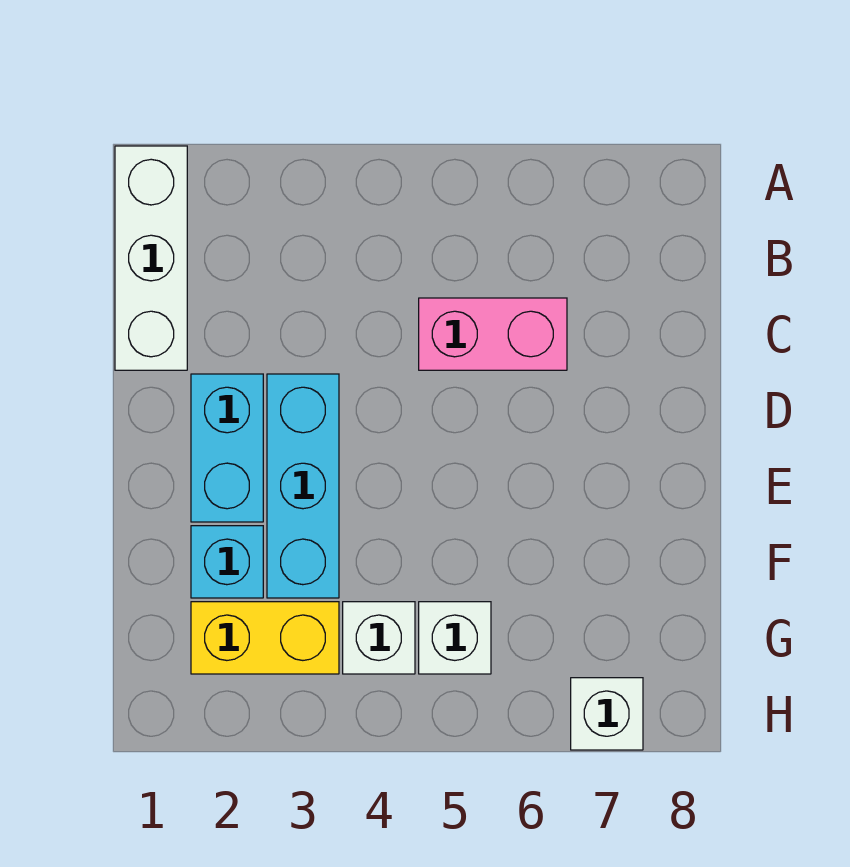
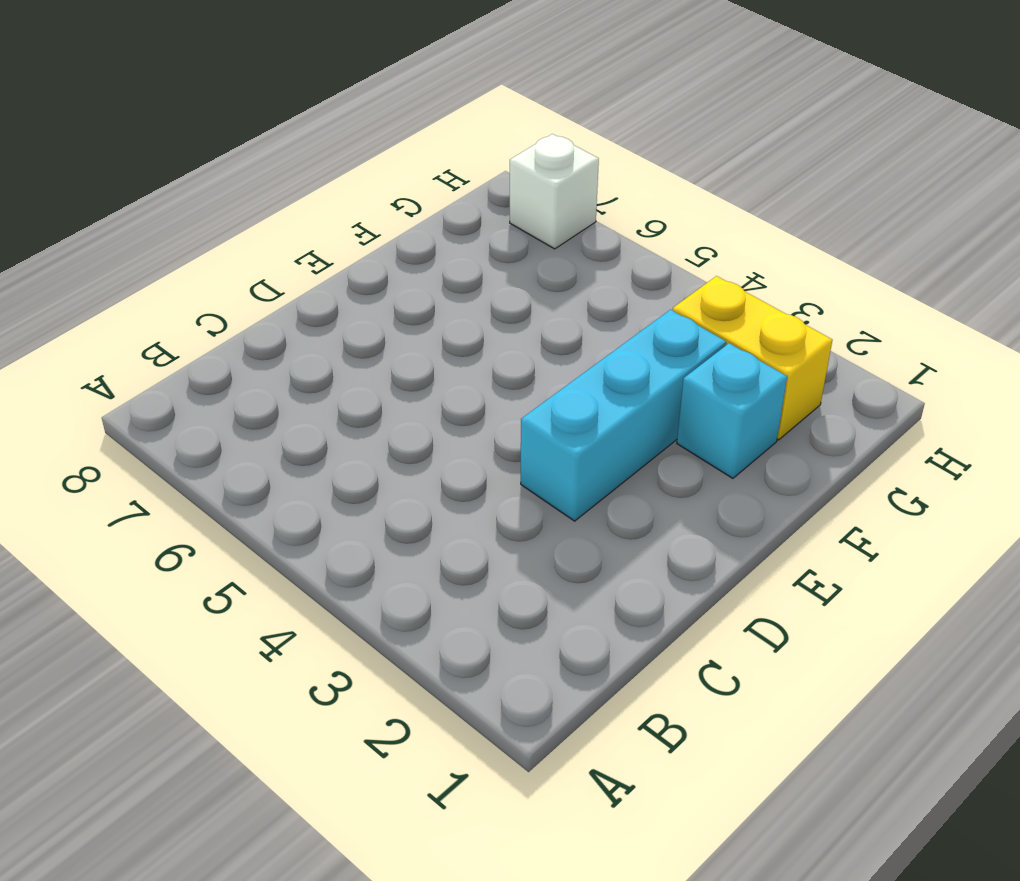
none -> white brick A1:C1 level 1
none -> pink brick C5:C6 level 1

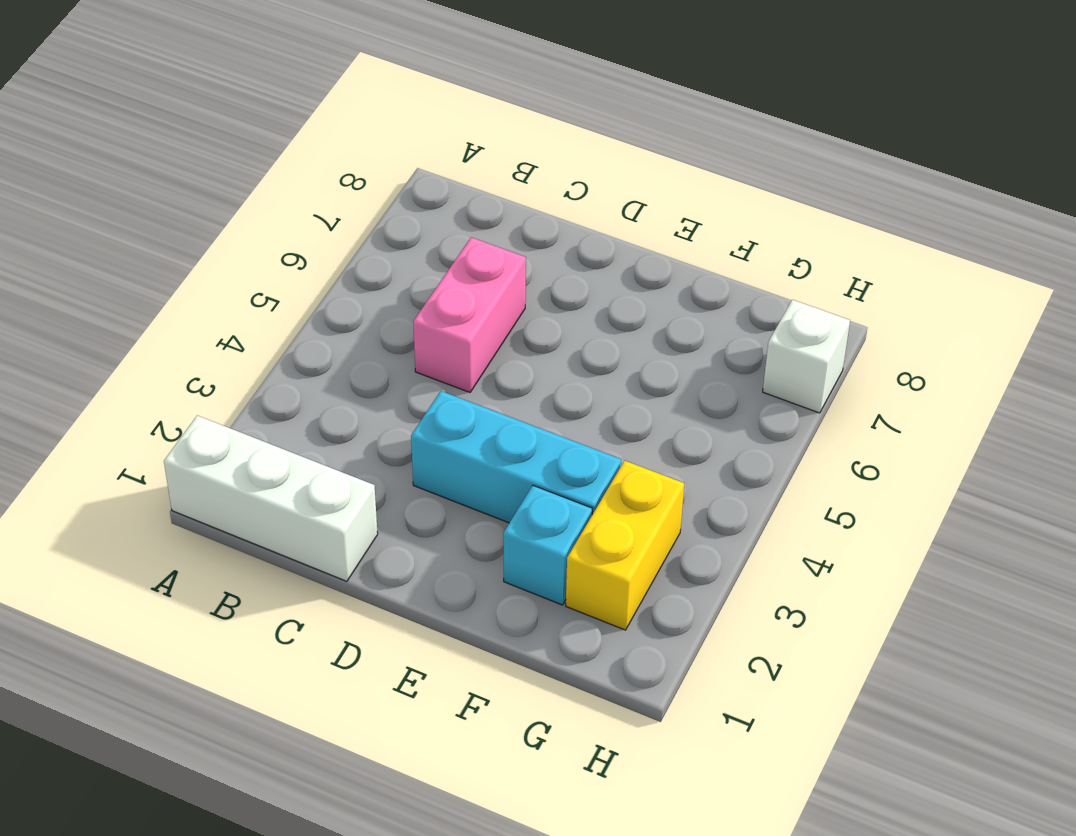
none -> cyan brick D2:E2 level 1
none -> white brick G4 level 1

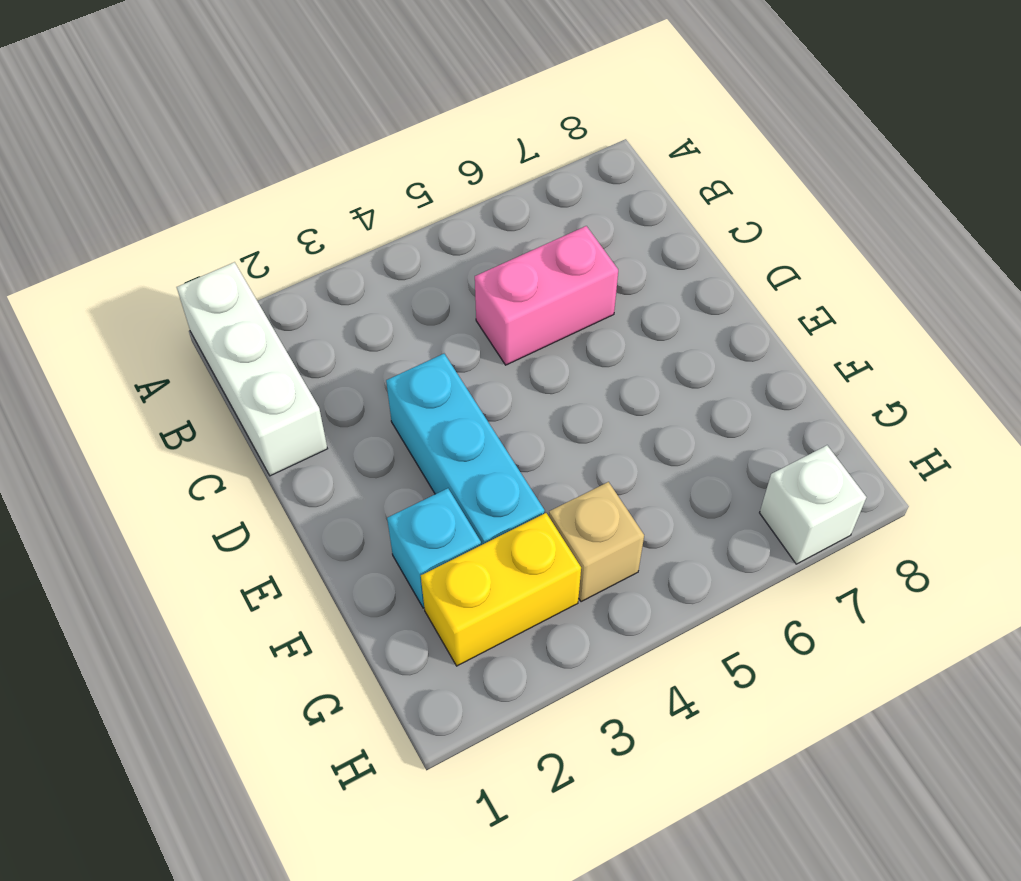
tan brick G4 level 1 -> white brick G4 level 1
none -> cyan brick D2:E2 level 1
none -> white brick G5 level 1

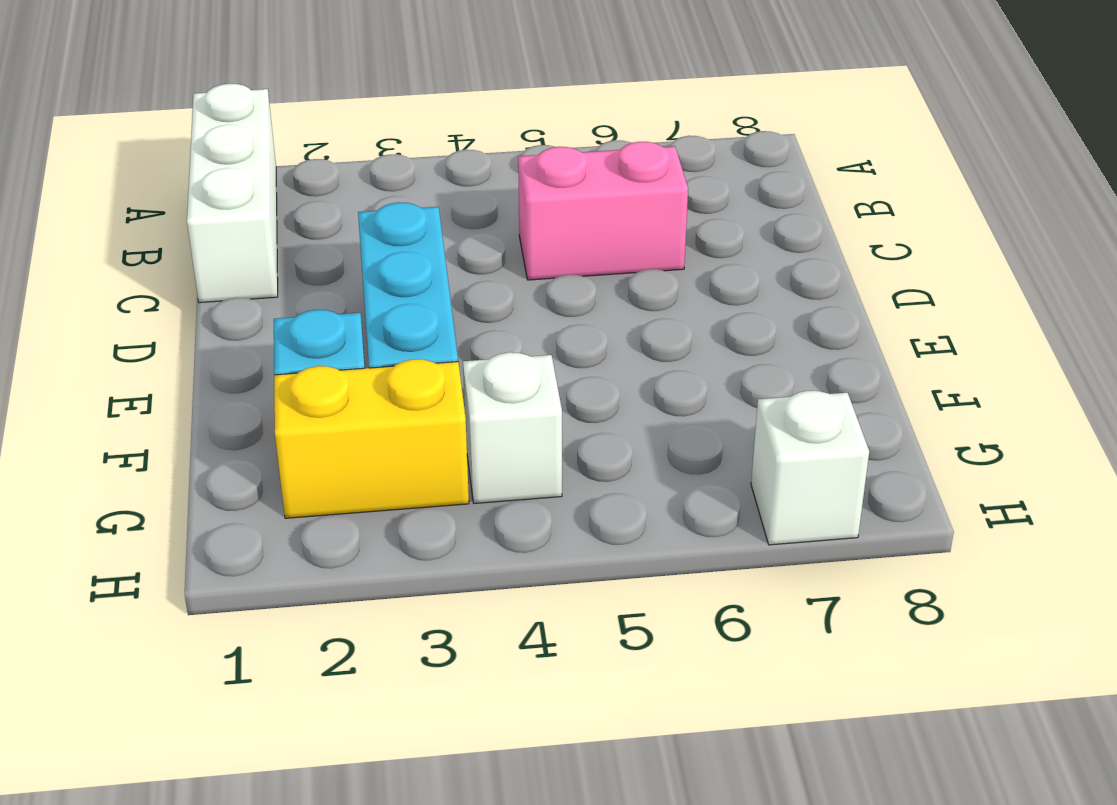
none -> cyan brick D2:E2 level 1
none -> white brick G5 level 1

